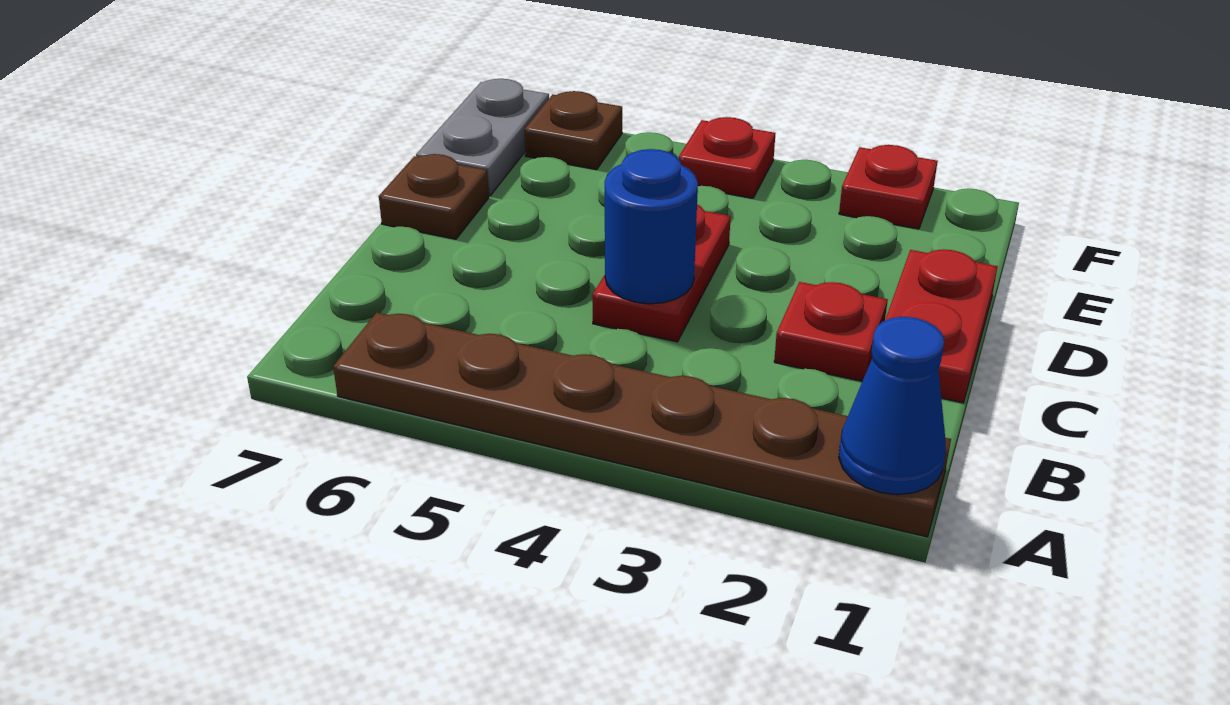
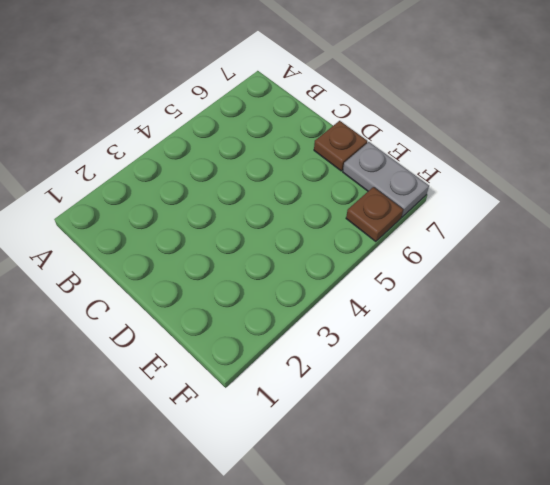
none -> brown plate A1:A6 level 1
none -> red plate C1:D1 level 1

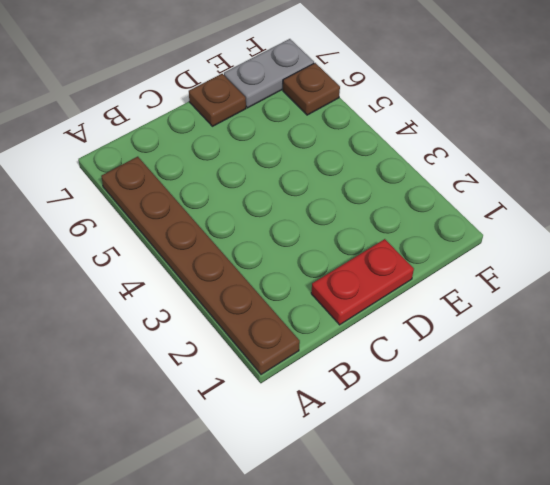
none -> red plate C2 level 1
none -> red plate C4:D4 level 1

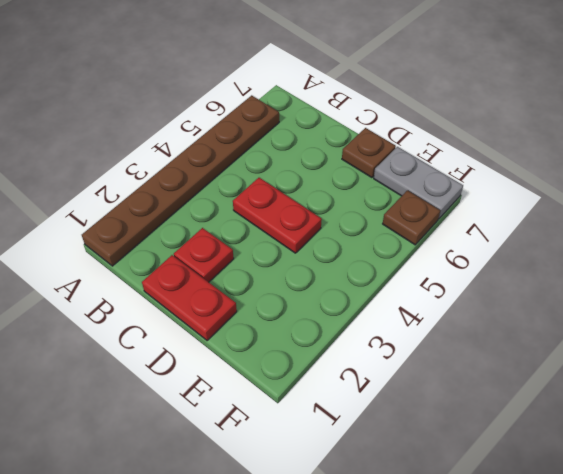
none -> red plate F2 level 1
none -> red plate F4 level 1

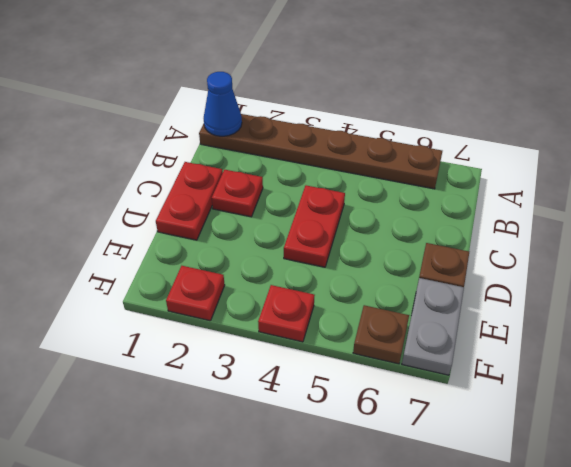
none -> blue round brick C4 level 2

